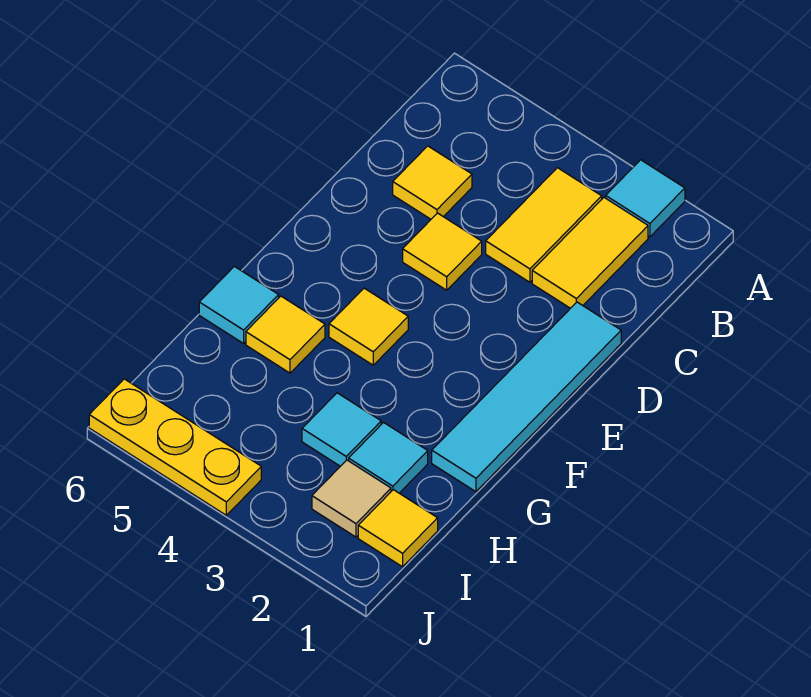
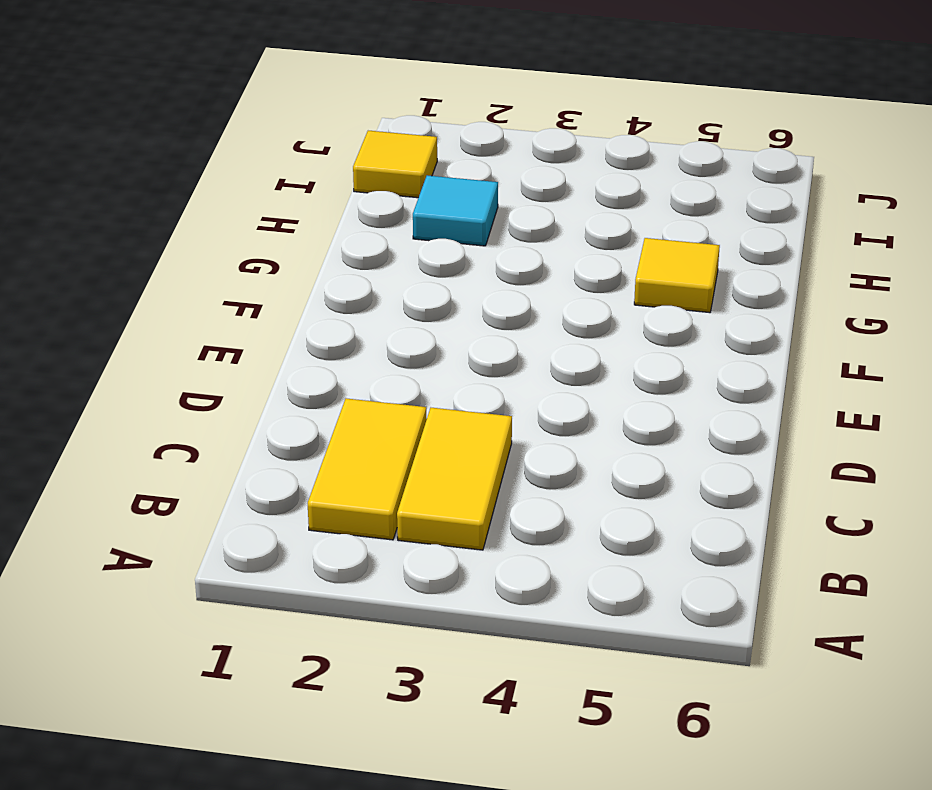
none -> cyan tile A2 level 1
none -> yellow tile C5 level 1
none -> cyan tile D1:G1 level 1

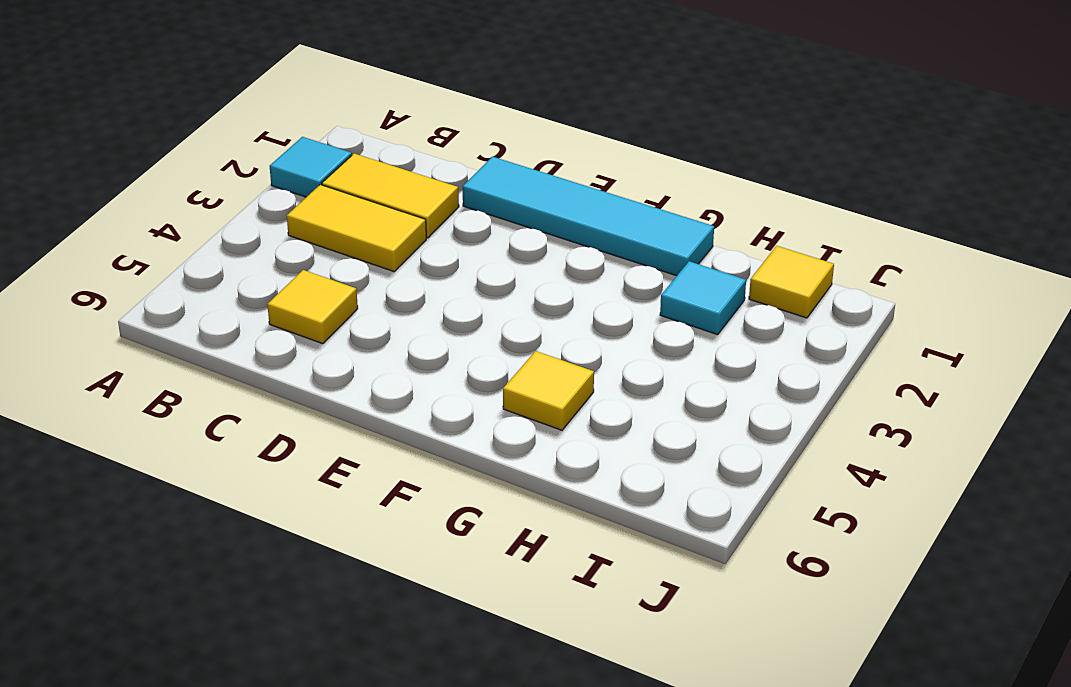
none -> yellow tile D4 level 1
none -> yellow tile F4 level 1
none -> cyan tile G6 level 1

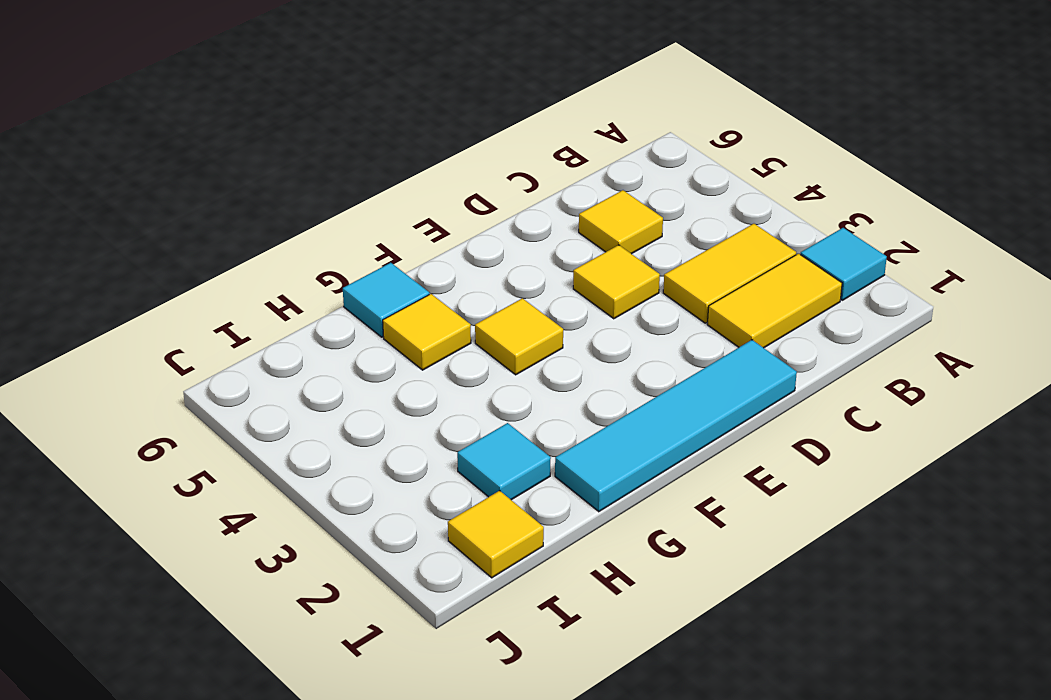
none -> cyan tile H3 level 1
none -> tan tile I2 level 1
none -> yellow plate J4:J6 level 1

